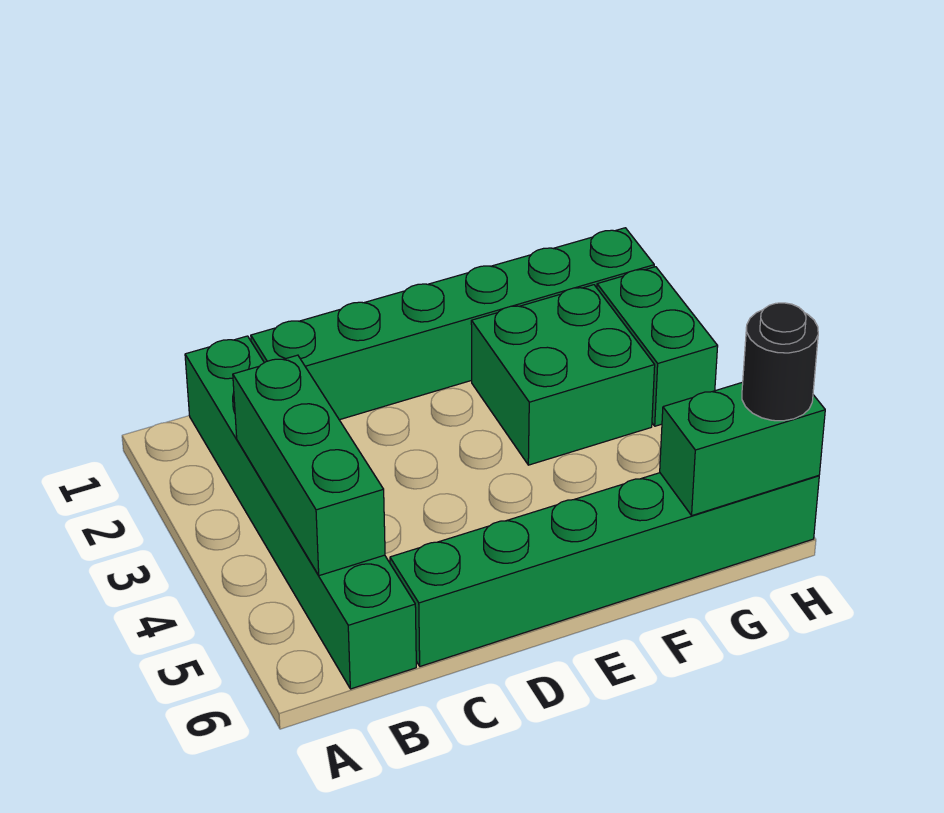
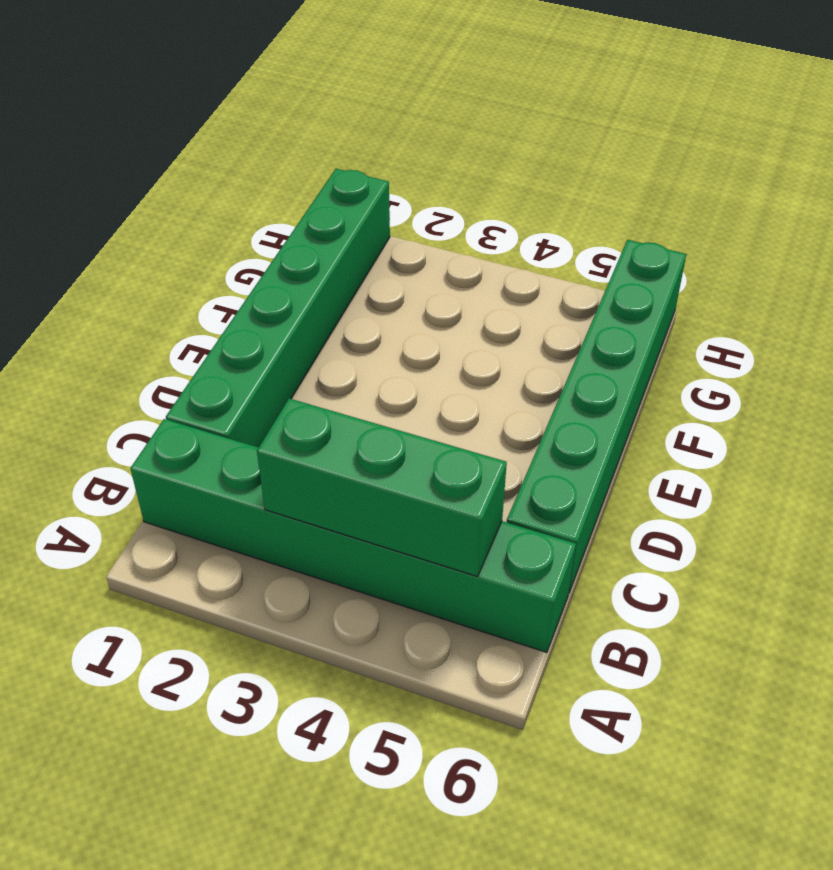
none -> green brick F2:G3 level 1
none -> green brick H2:H3 level 1

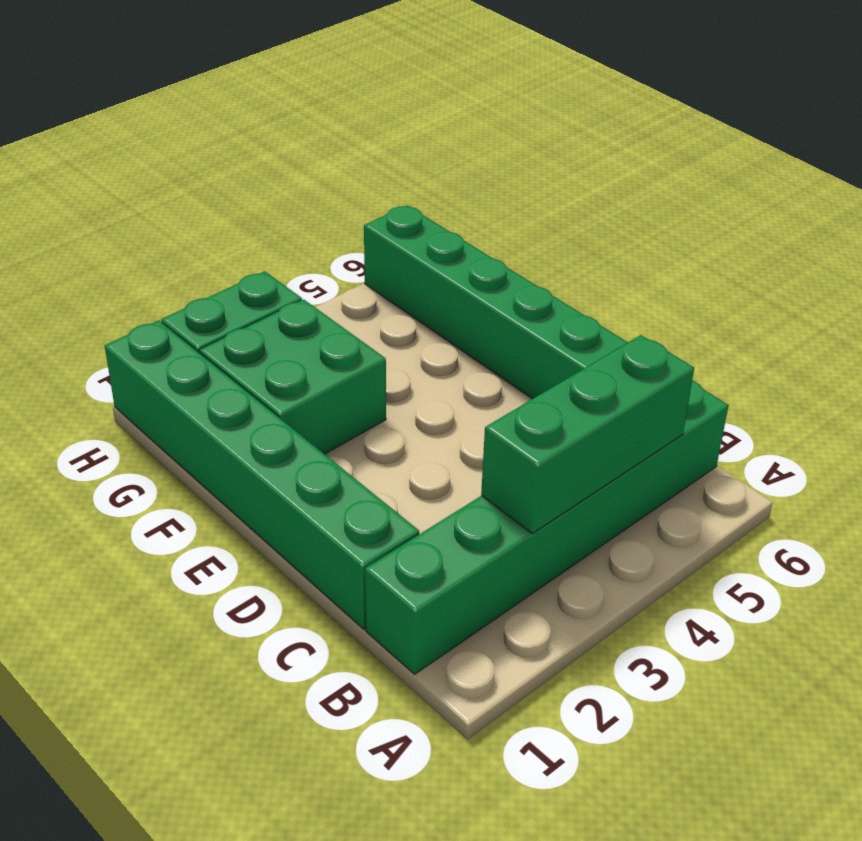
none -> green brick G6:H6 level 2
none -> black round brick H6 level 3

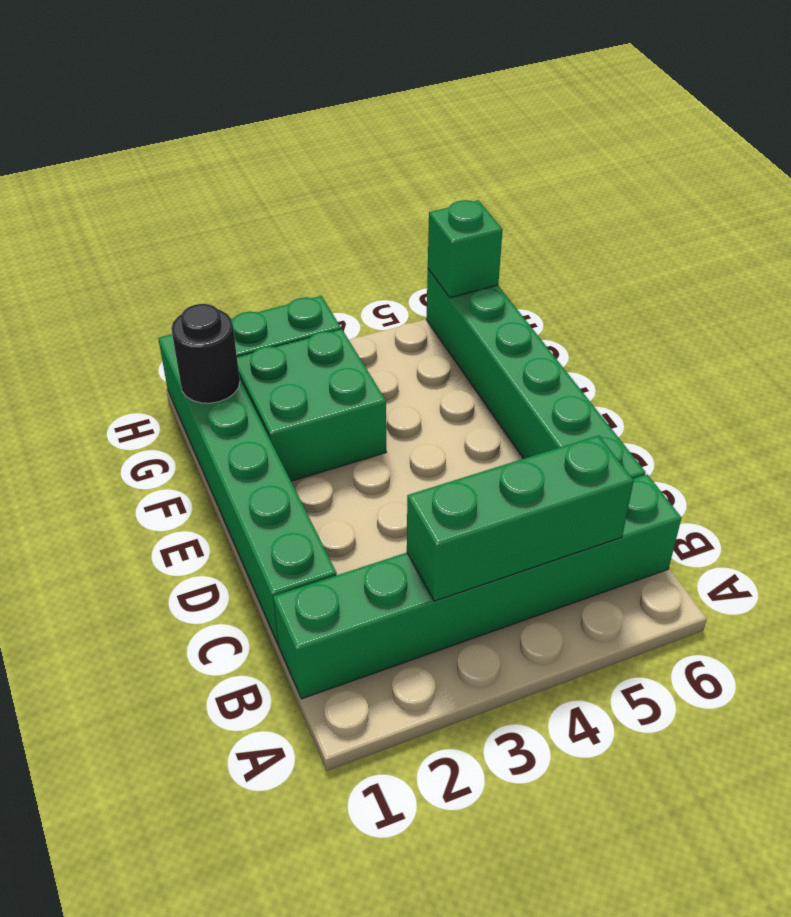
black round brick G1 level 2 -> black round brick H6 level 3
green brick H6 level 2 -> green brick G6:H6 level 2

